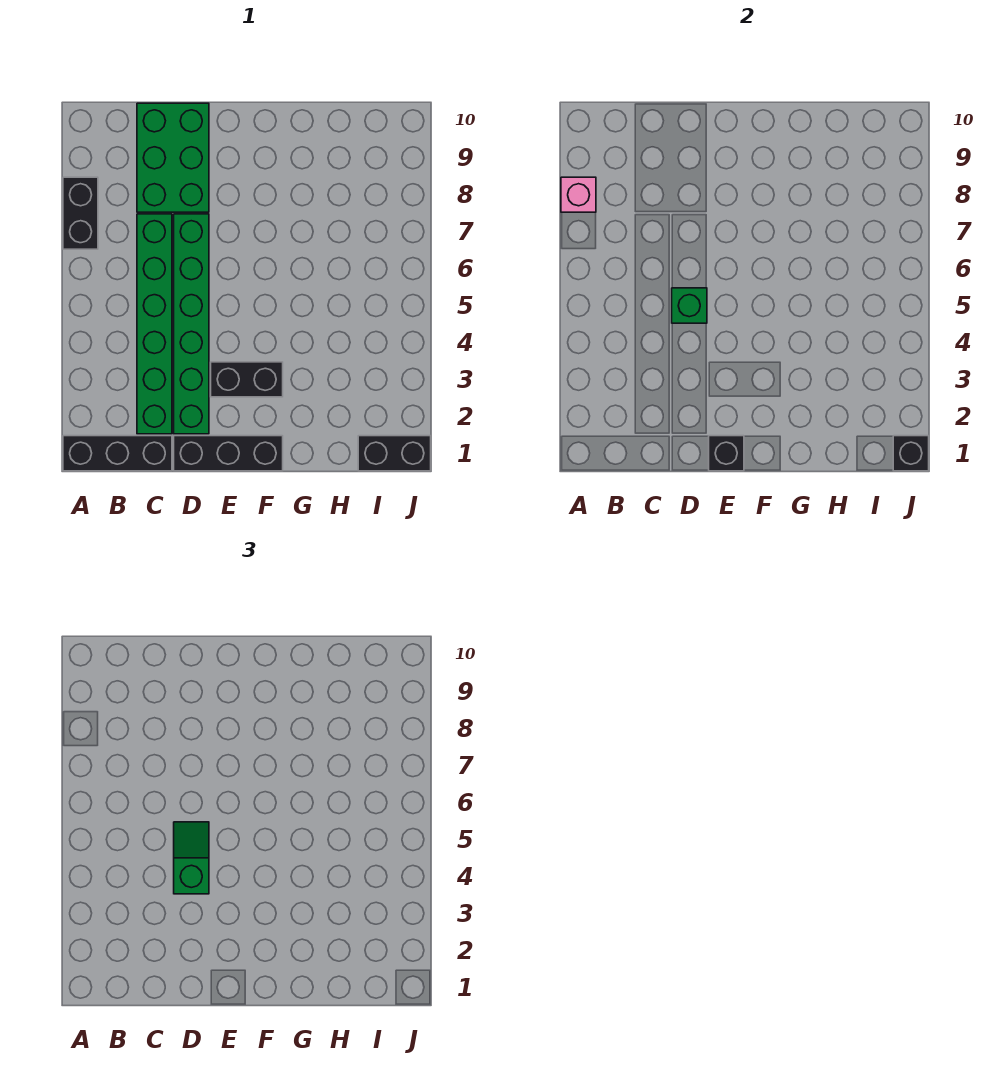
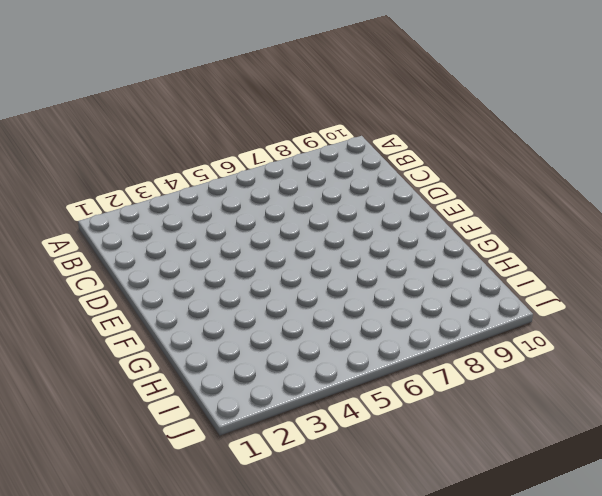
none -> black brick A1:C1 level 1
none -> black brick A7:A8 level 1
none -> green brick C2:C7 level 1

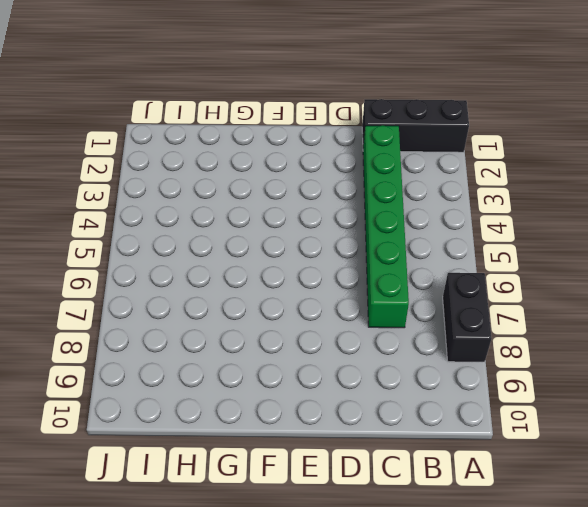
none -> green brick C8:D10 level 1
none -> black brick D1:F1 level 1
none -> green brick D2:D7 level 1

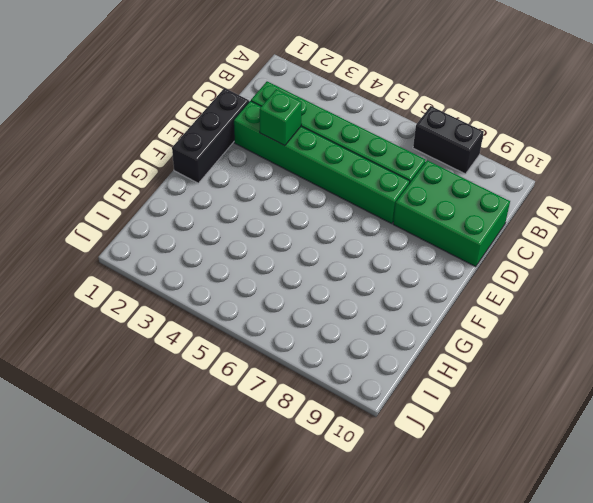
green brick D3 level 2 -> green brick D5 level 2
none -> black brick A1:C1 level 1
none -> black brick E3:F3 level 1
none -> black brick I1:J1 level 1

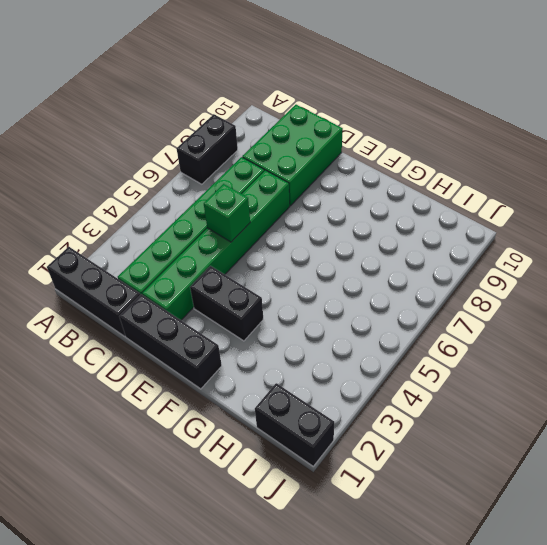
none -> pink brick A8 level 2
none -> black brick E1 level 2
none -> black brick J1 level 2

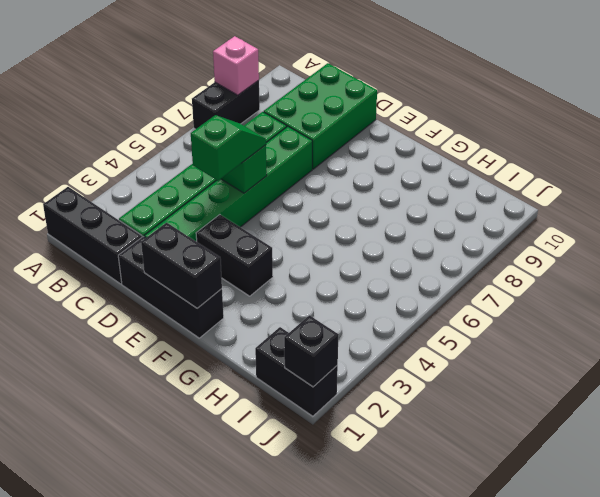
black brick E1:F1 level 2 -> black brick E1 level 2

